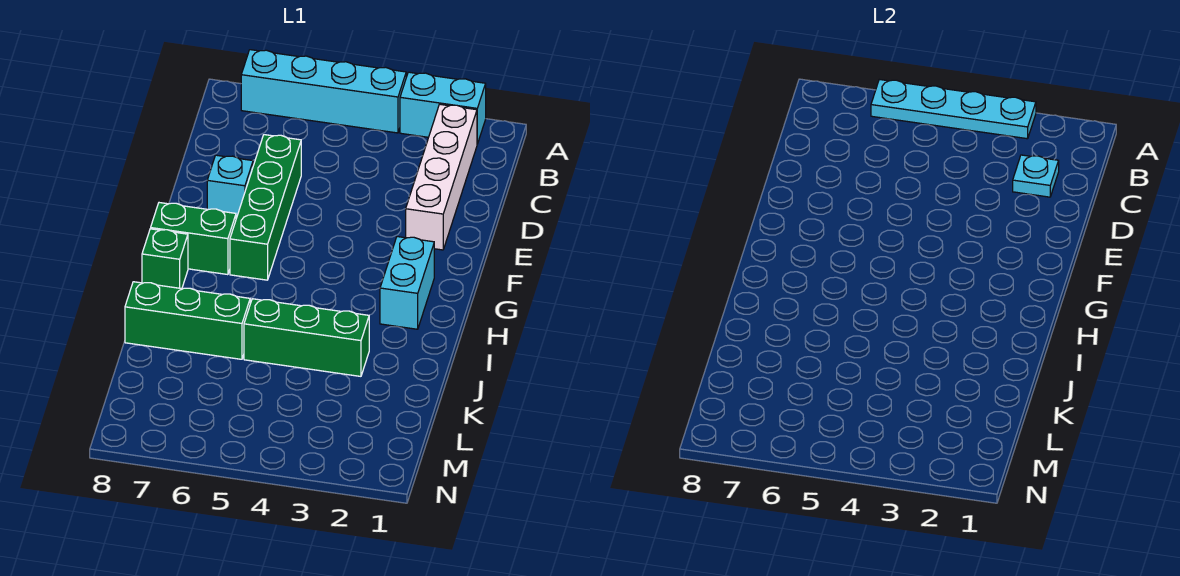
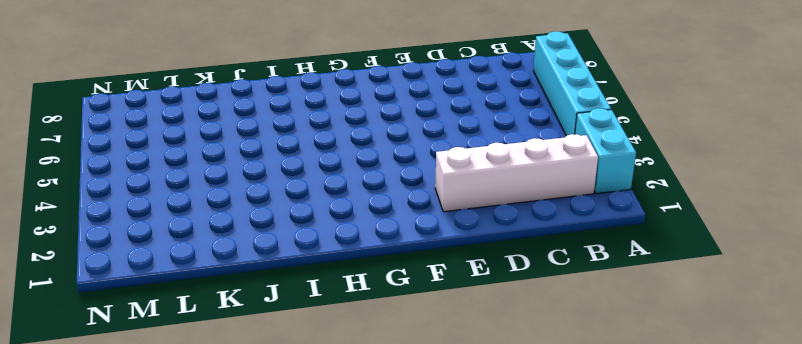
none -> green brick D6:G6 level 1
none -> cyan brick E7 level 1
none -> cyan brick G2:H2 level 1

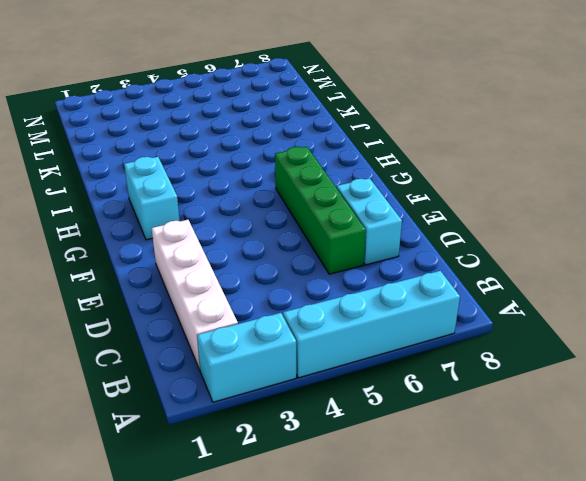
cyan brick D7:E7 level 1 -> cyan brick E7 level 1
none -> green brick G7:G8 level 1
none -> green brick H8 level 1
none -> green brick J3:J5 level 1

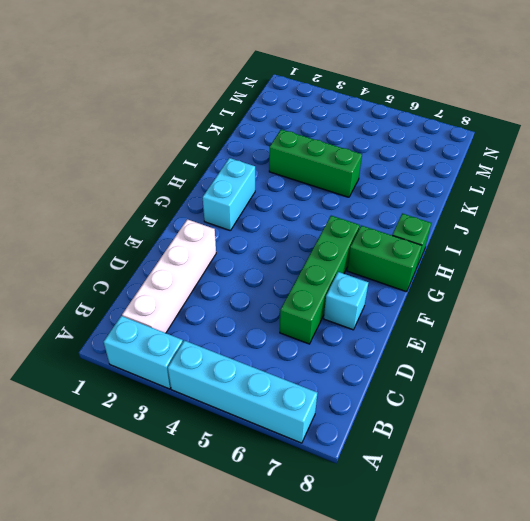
none -> green brick J6:J8 level 1
none -> cyan plate A3:A6 level 2
none -> cyan plate C2 level 2

